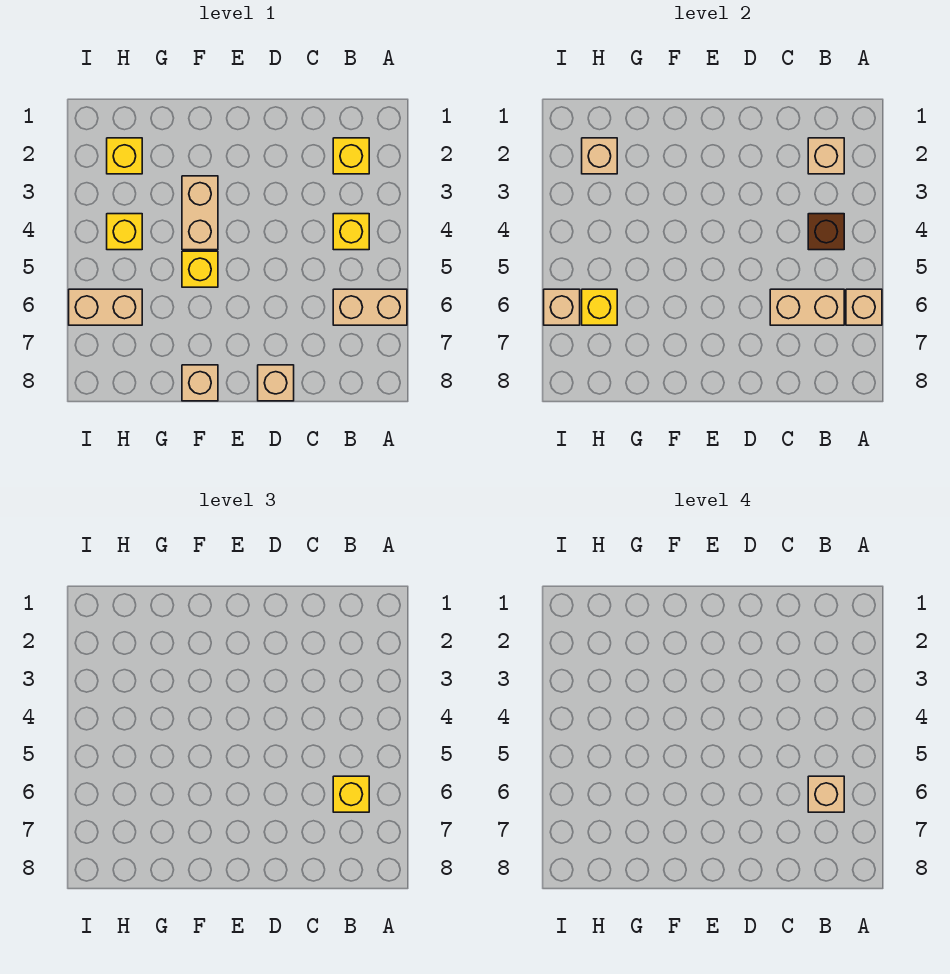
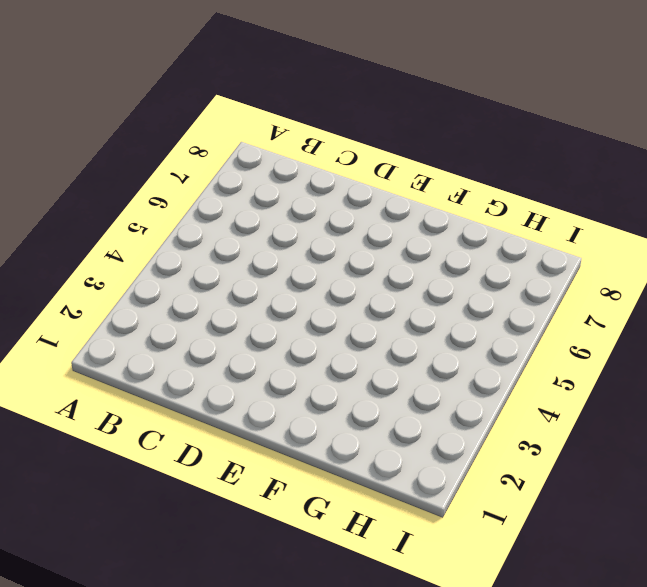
none -> tan brick A6:B6 level 1
none -> yellow brick B2 level 1
none -> yellow brick B4 level 1

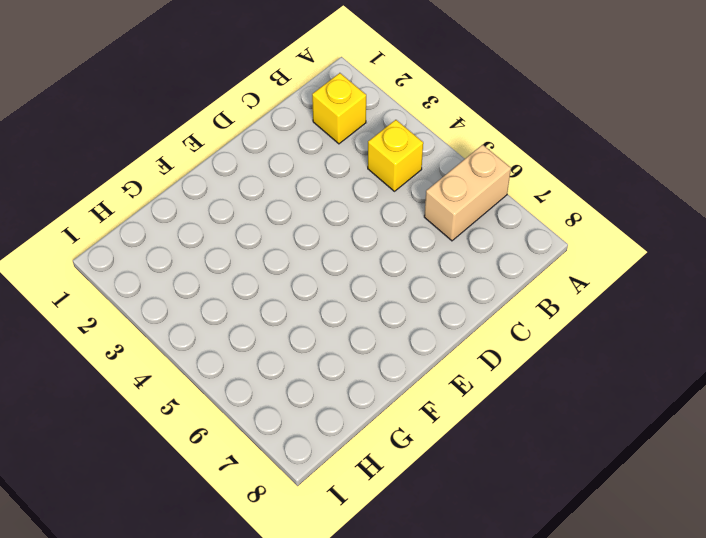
none -> tan brick D8 level 1
none -> tan brick F3:F4 level 1
none -> yellow brick F5 level 1

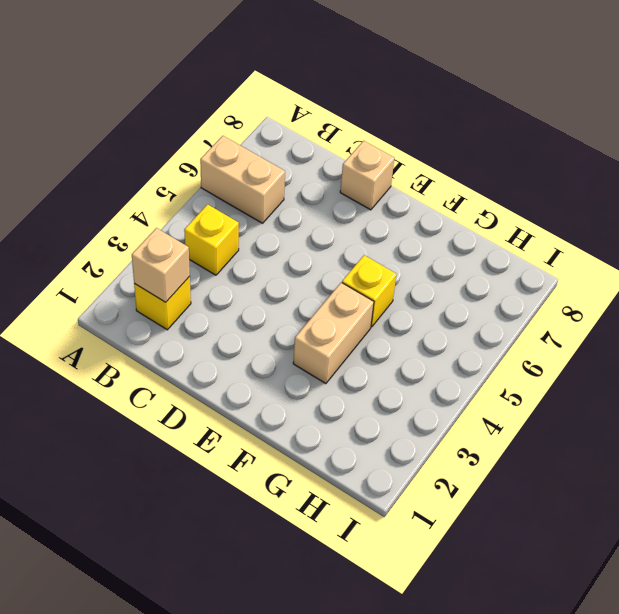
none -> tan brick F8 level 1
none -> yellow brick H2 level 1
none -> yellow brick H4 level 1

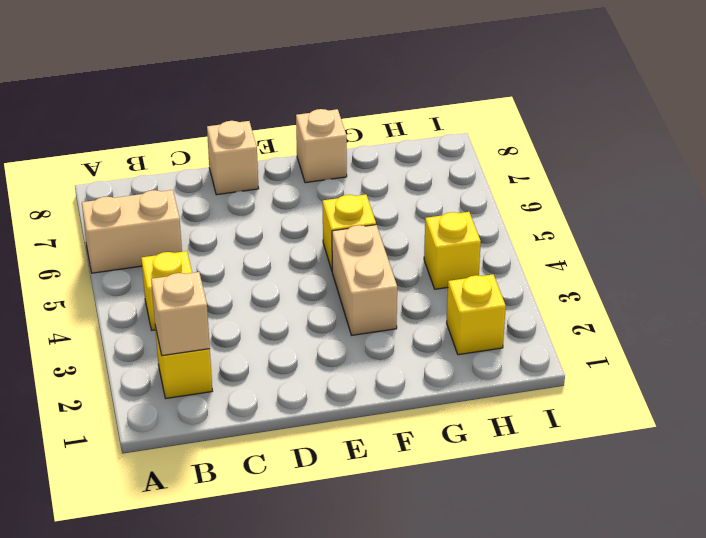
none -> tan brick H6:I6 level 1
none -> tan brick A6 level 2
none -> brown brick B4 level 2

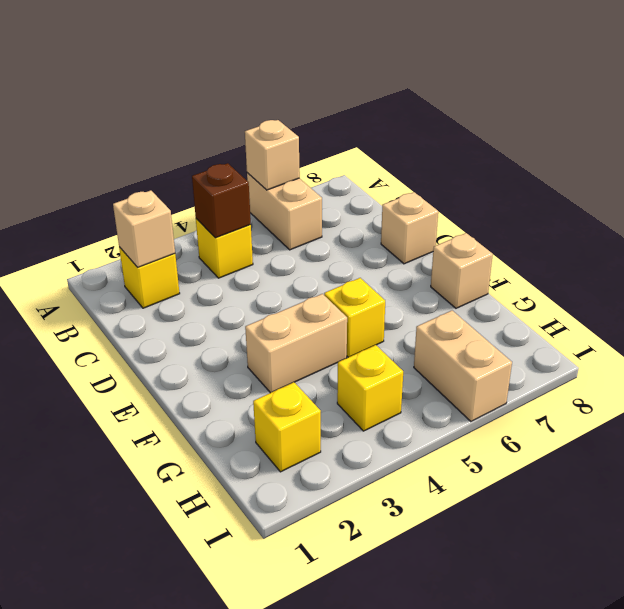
none -> tan brick B6:C6 level 2
none -> tan brick H2 level 2
none -> yellow brick H6 level 2

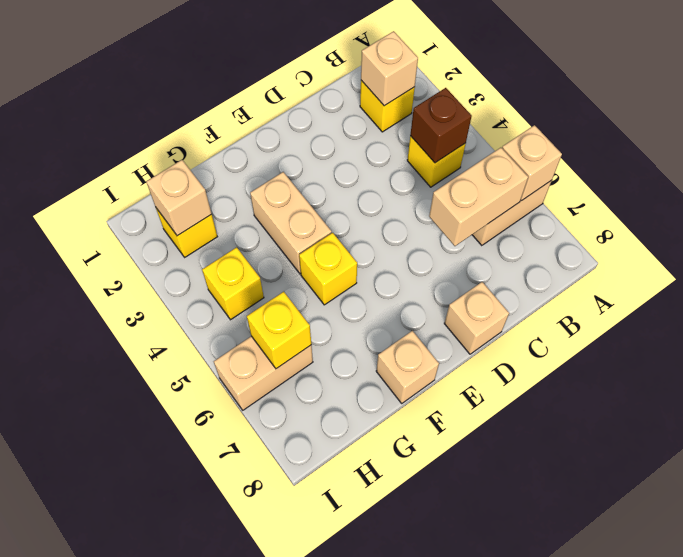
none -> tan brick I6 level 2
none -> yellow brick B6 level 3
none -> tan brick B6 level 4

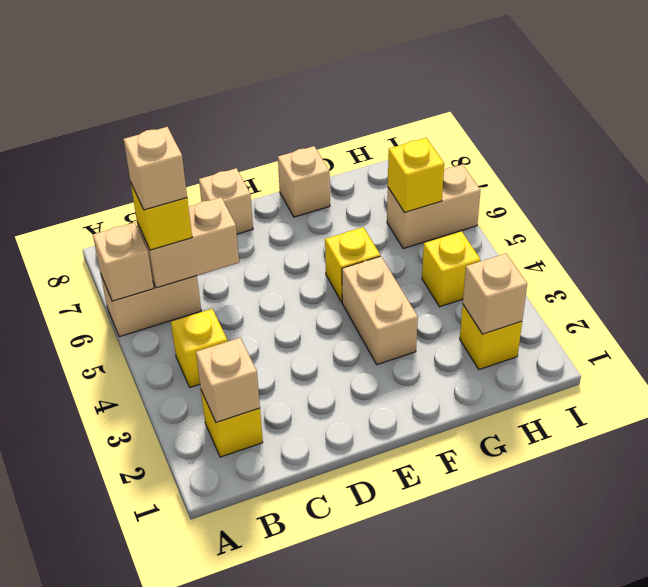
none -> brown brick B4 level 2
none -> tan brick I6 level 2

